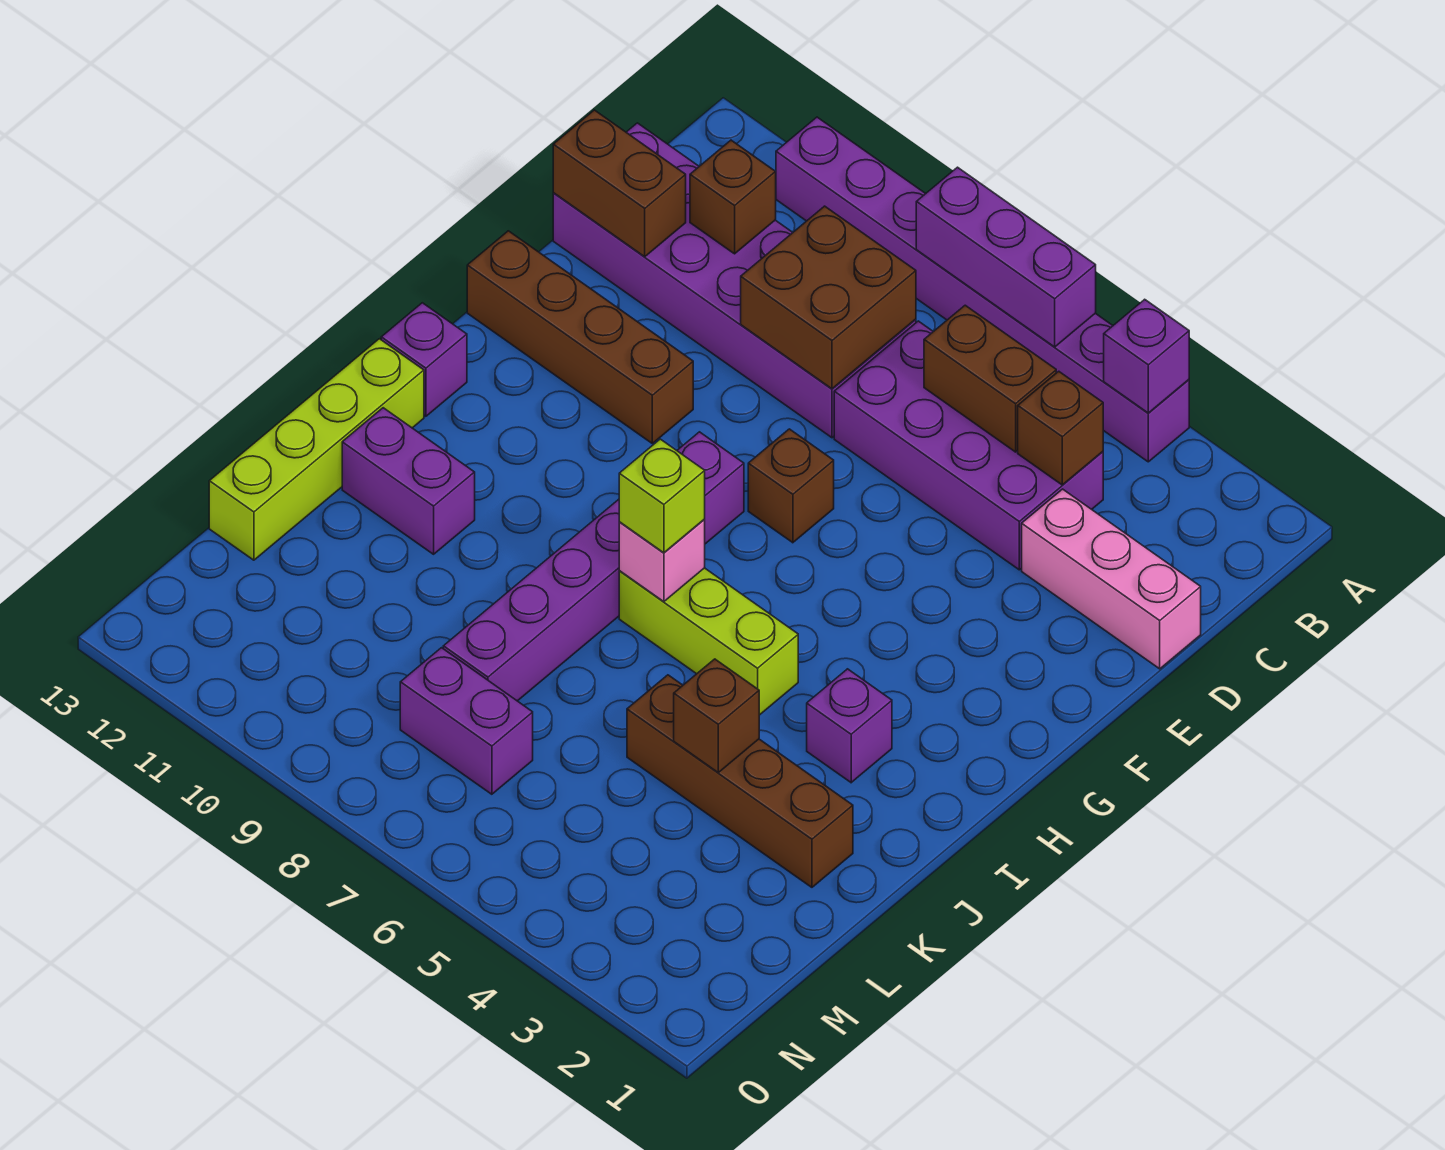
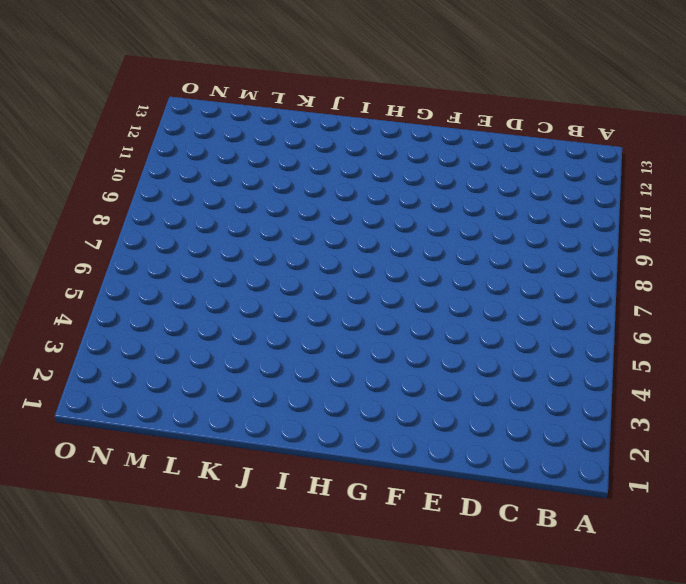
none -> purple brick A4:A11 level 1
none -> purple brick C4:D7 level 1
none -> purple brick C8:D13 level 1

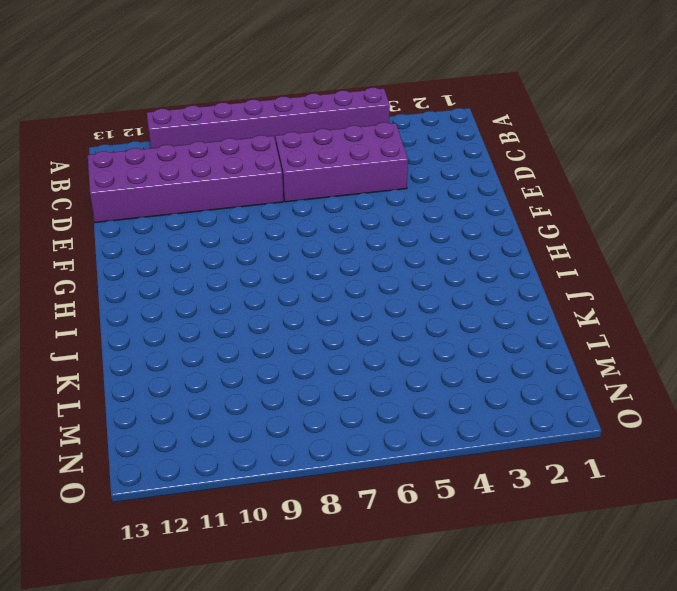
none -> pink brick D1:D3 level 1
none -> brown brick F7 level 1
none -> brown brick F10:F13 level 1

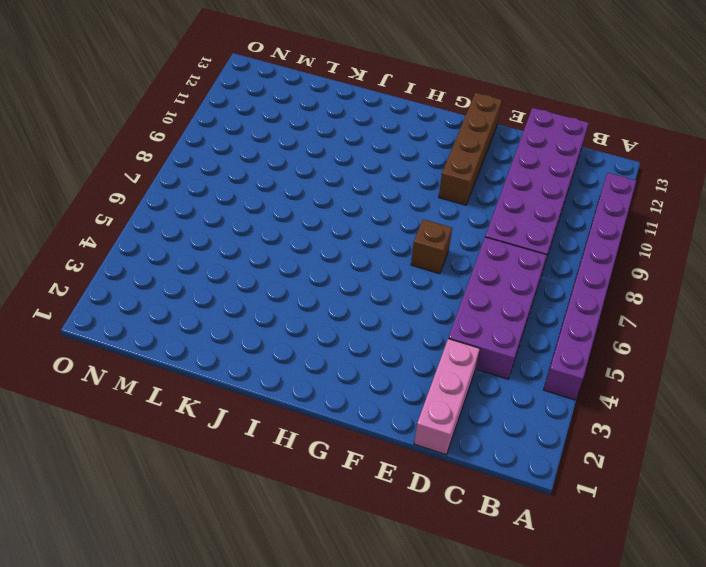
none -> purple brick G8:L8 level 1
none -> purple brick H13 level 1
none -> purple brick I3 level 1

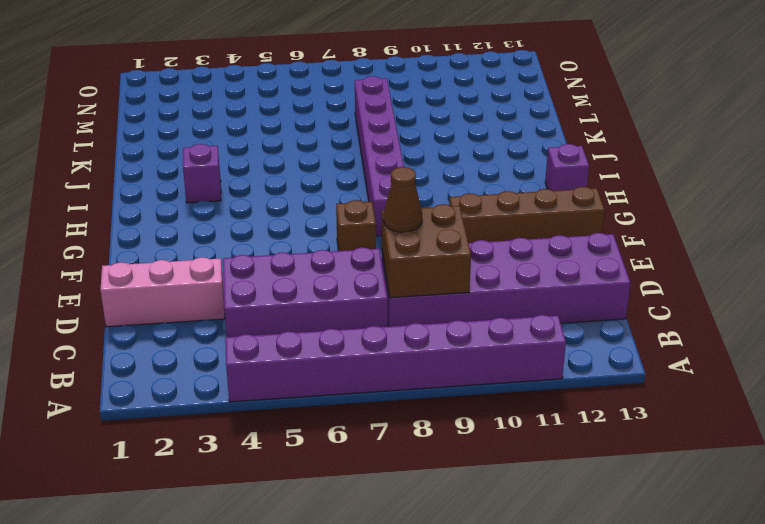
brown cone D8 level 3 -> none
none -> lime brick I5:I7 level 1
none -> lime brick I13:L13 level 1
none -> purple brick J11:J12 level 1

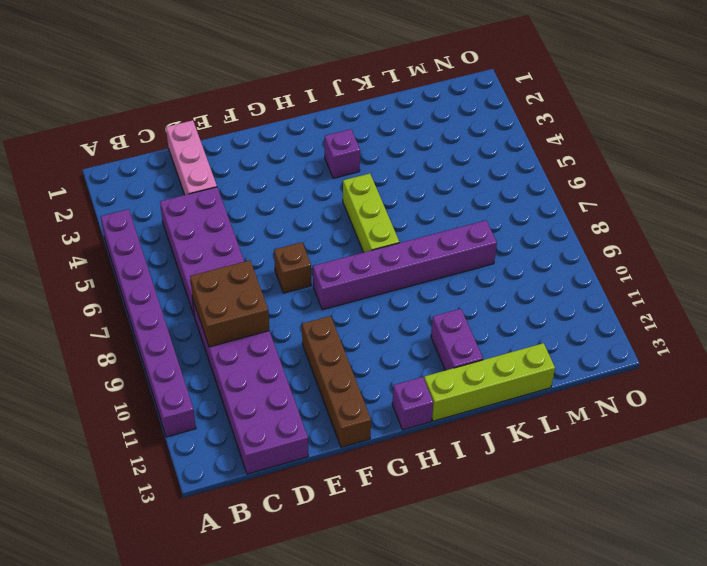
none -> brown brick K2:K5 level 1
none -> purple brick M7:M8 level 1
none -> purple brick A4 level 2

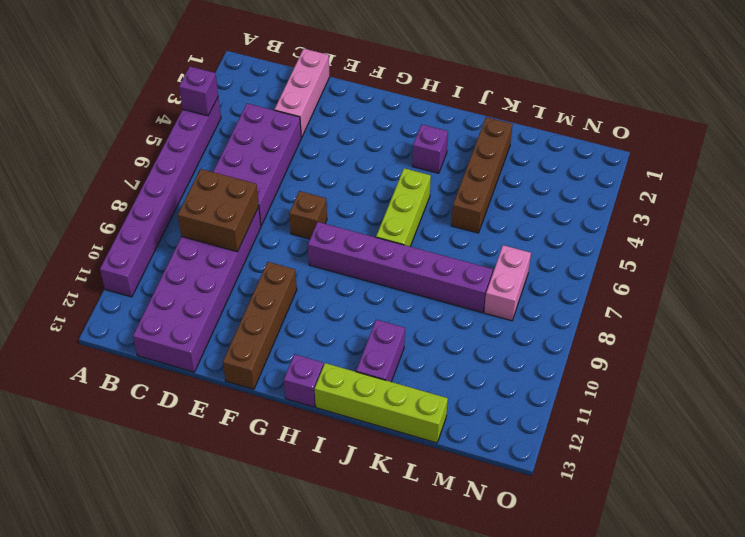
pink brick M7:M8 level 1 -> purple brick M7:M8 level 1
none -> purple brick A6:A8 level 2
none -> brown brick C4 level 2
none -> brown brick C5:C6 level 2

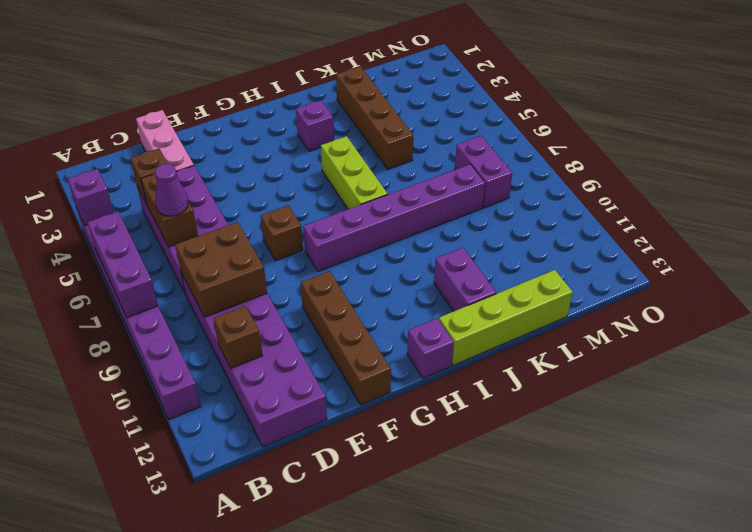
purple cone C6 level 3 -> none
none -> brown brick D12:D13 level 2
none -> pink brick I7 level 2
none -> brown brick K4 level 2

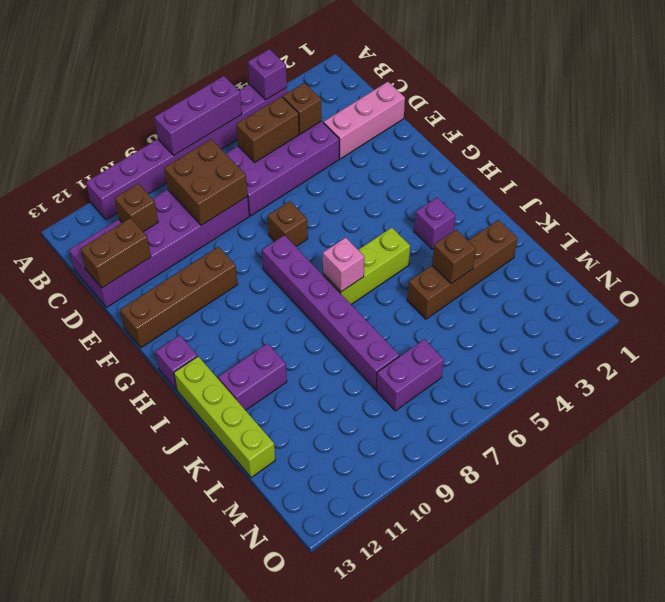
none -> lime brick I7 level 3

